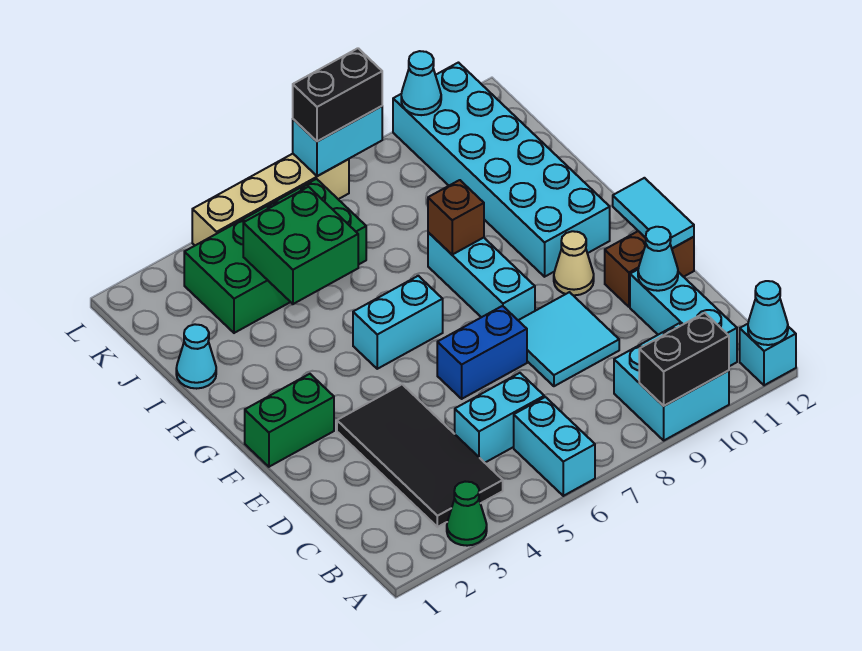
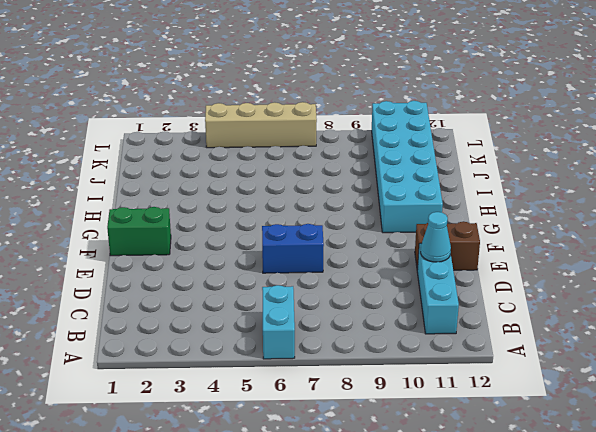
none -> green cone A3 level 1
none -> cyan brick A9:B10 level 1
none -> cyan brick A12 level 1

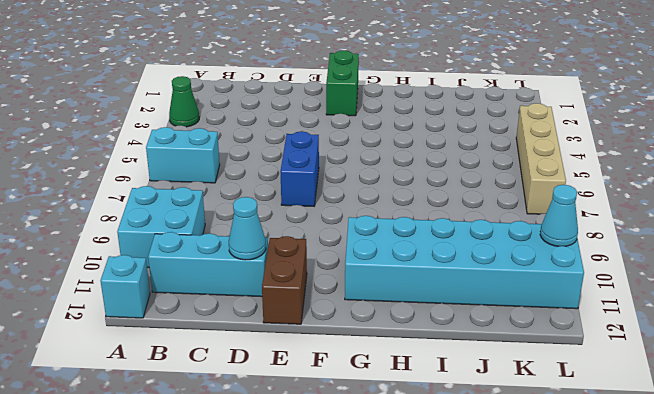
none -> black tile B3:E4 level 1
none -> cyan brick C5:C6 level 1
none -> cyan tile D8:E9 level 1

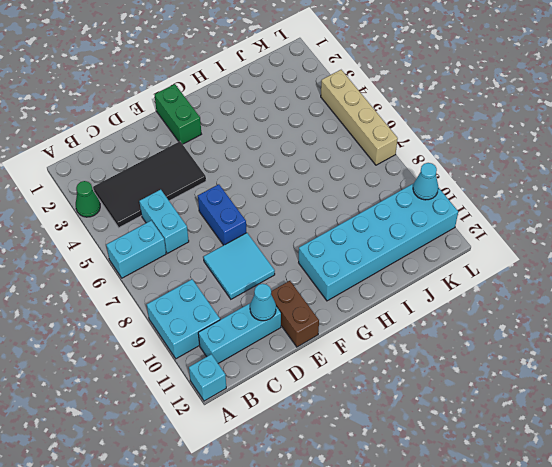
none -> cyan brick F8:H8 level 1
none -> tan cone F10 level 1
none -> cyan brick G5:G6 level 1

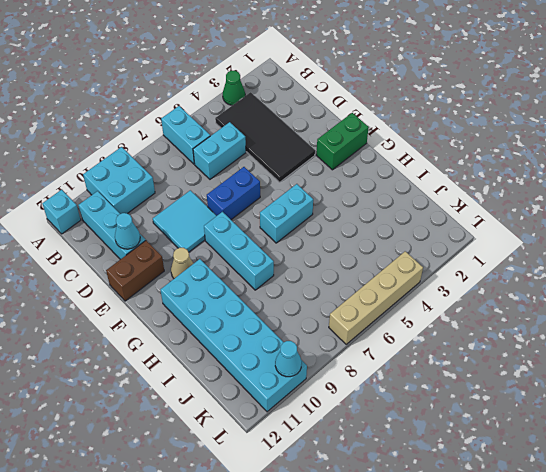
none -> cyan cone I1 level 1
none -> green brick J3:K6 level 1
none -> black brick A9:A10 level 2

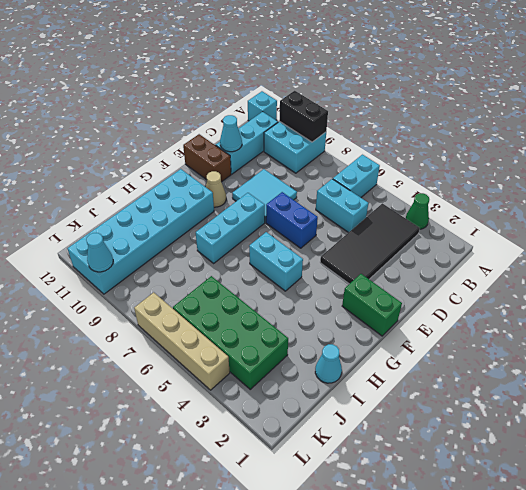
none -> cyan cone A12 level 2
none -> cyan tile E12:F12 level 2
none -> brown brick H8 level 2

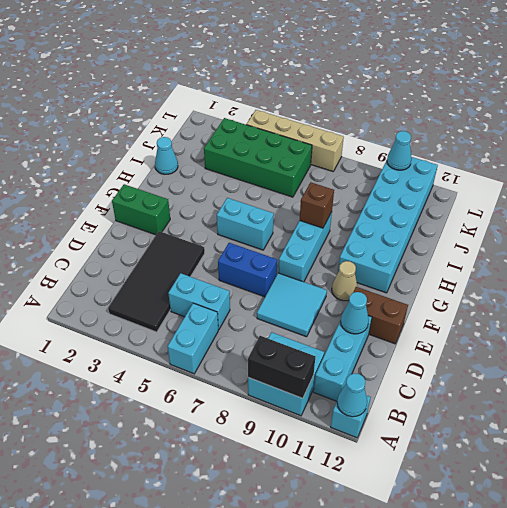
none -> green cone A3 level 1
none -> cyan tile E12:F12 level 2
none -> green brick I4:J5 level 2

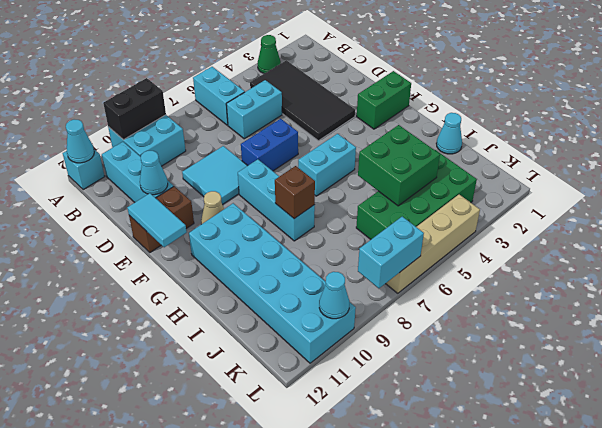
none -> black brick L7:L8 level 3

